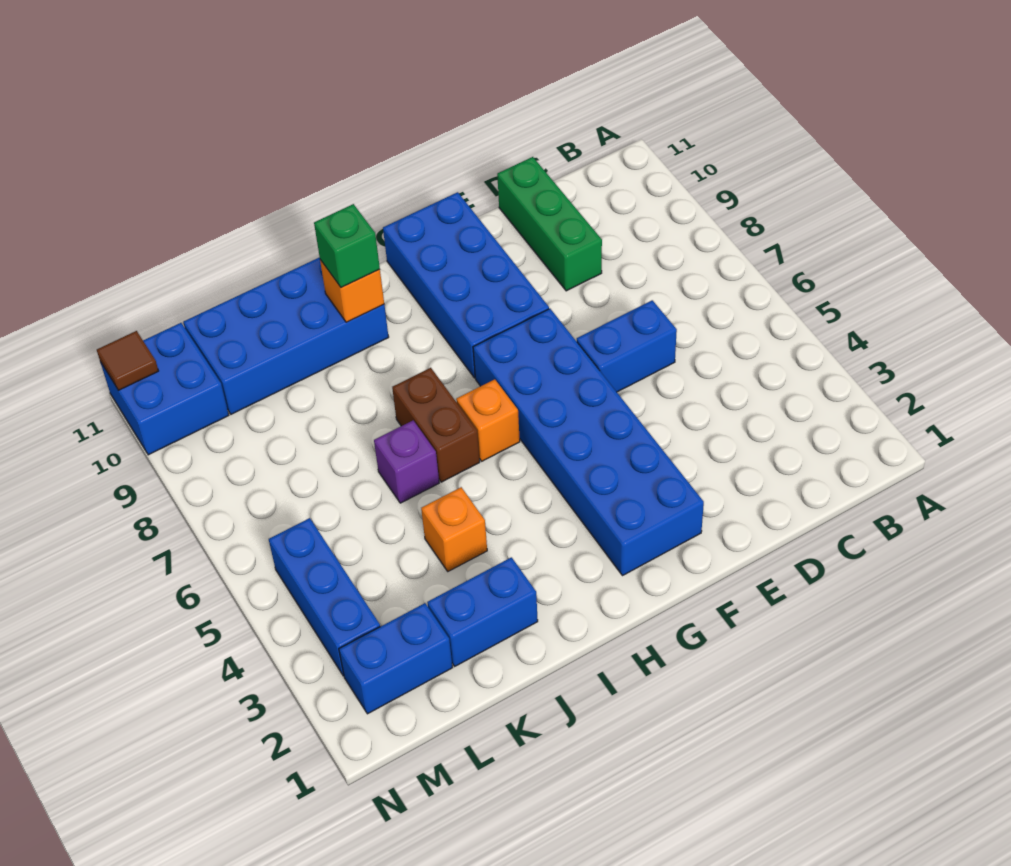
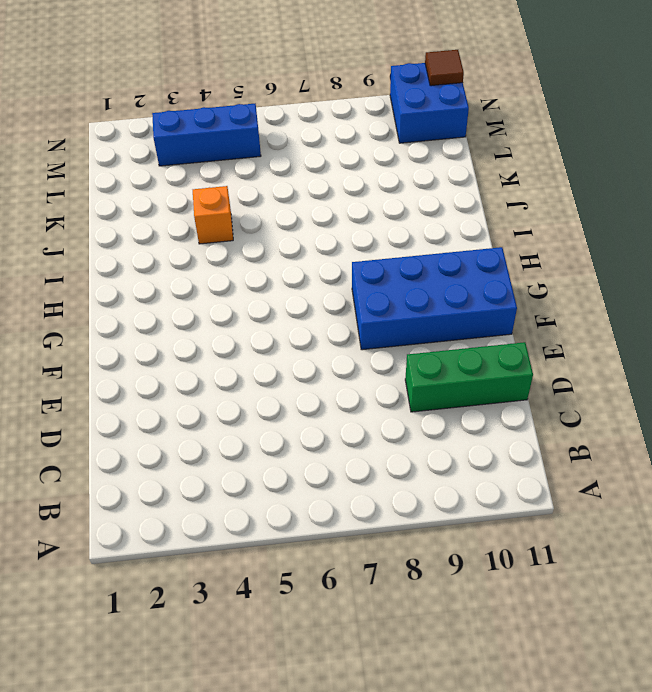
none -> blue brick D6:E6 level 1
none -> blue brick F2:G7 level 1
none -> orange brick H6 level 1

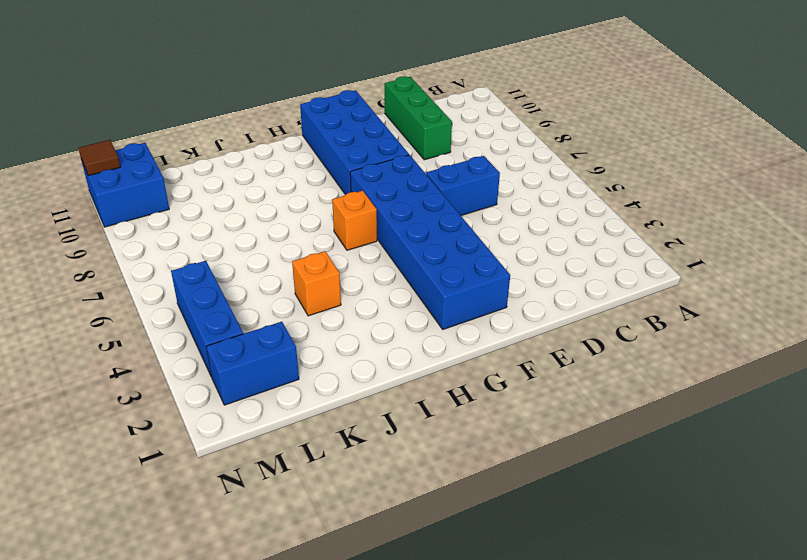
none -> brown brick I6:I7 level 1
none -> blue brick I10:L11 level 1
none -> blue brick J2:K2 level 1

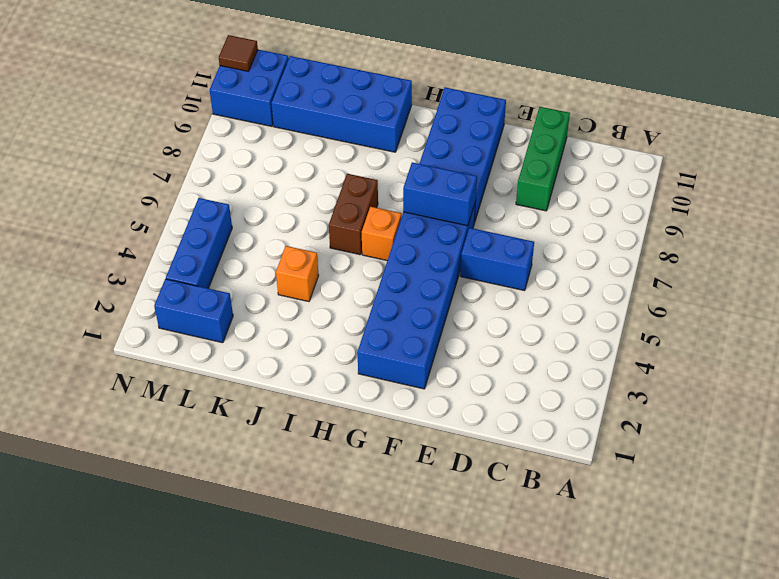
blue brick F7:G7 level 2 -> blue brick J2:K2 level 1
none -> purple brick J6 level 1
none -> orange brick I10 level 2
none -> green brick I10 level 3

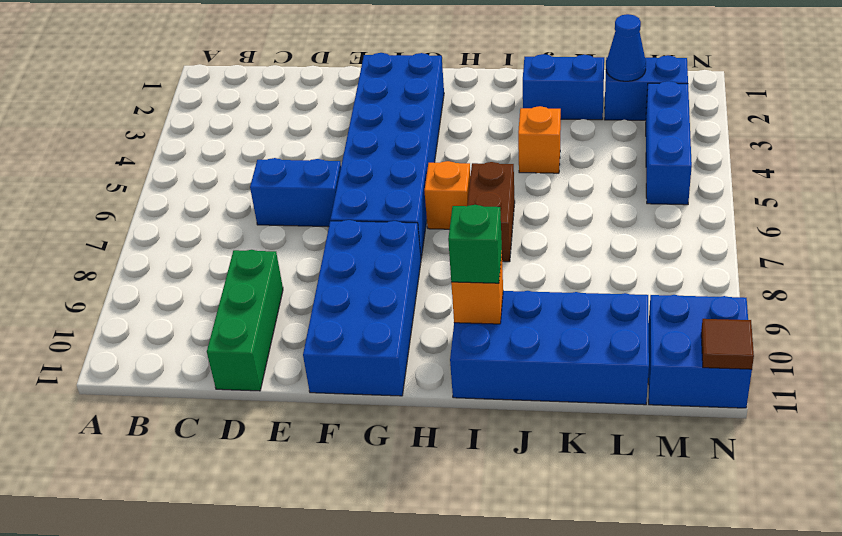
blue cone L2 level 2 -> none
none -> purple brick J6 level 1

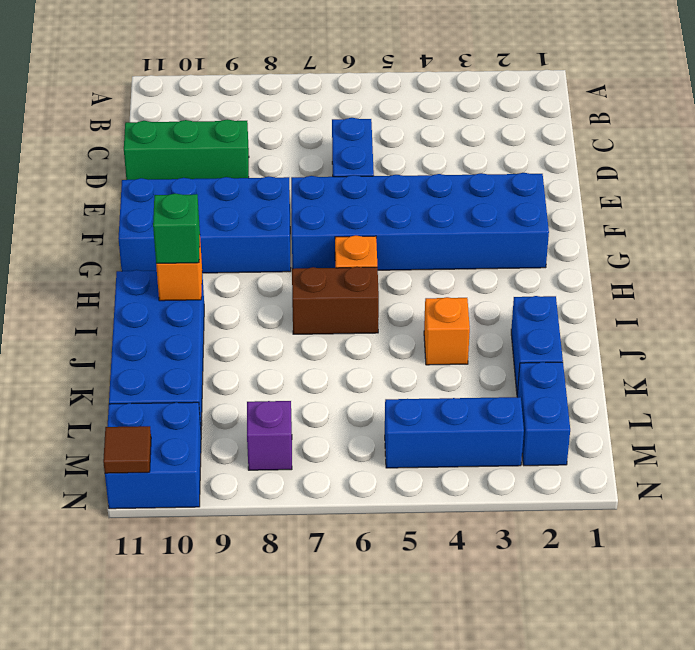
purple brick M8 level 1 -> purple brick J6 level 1

